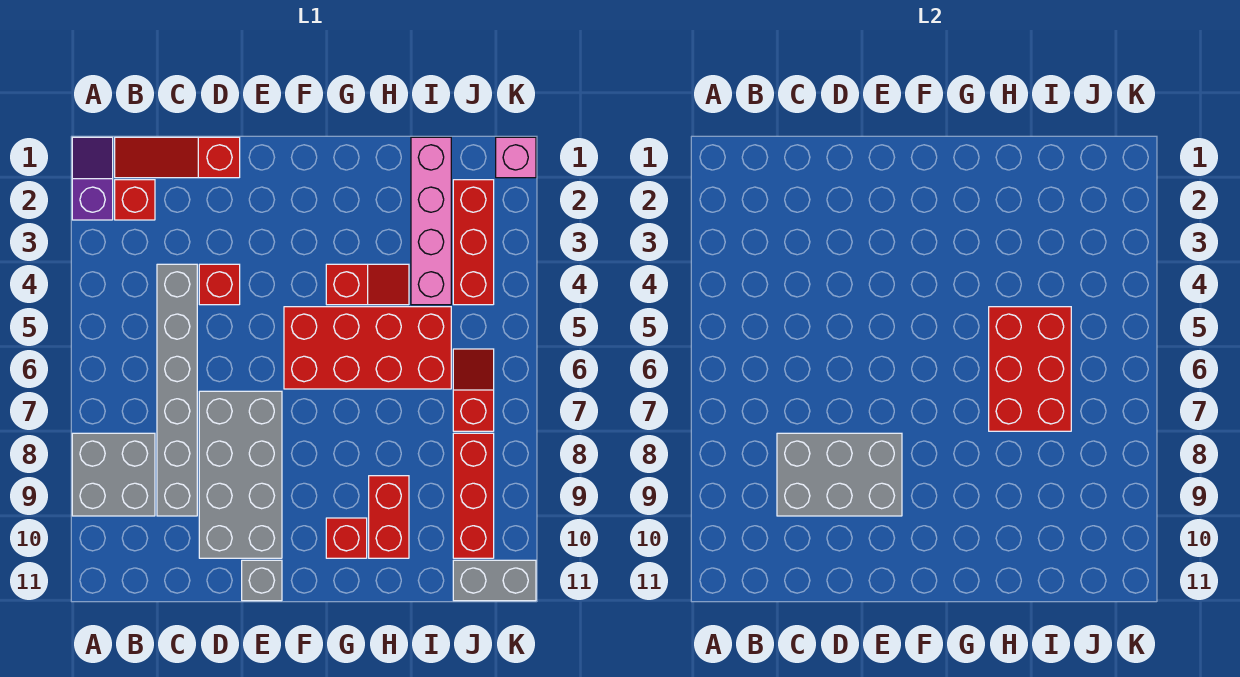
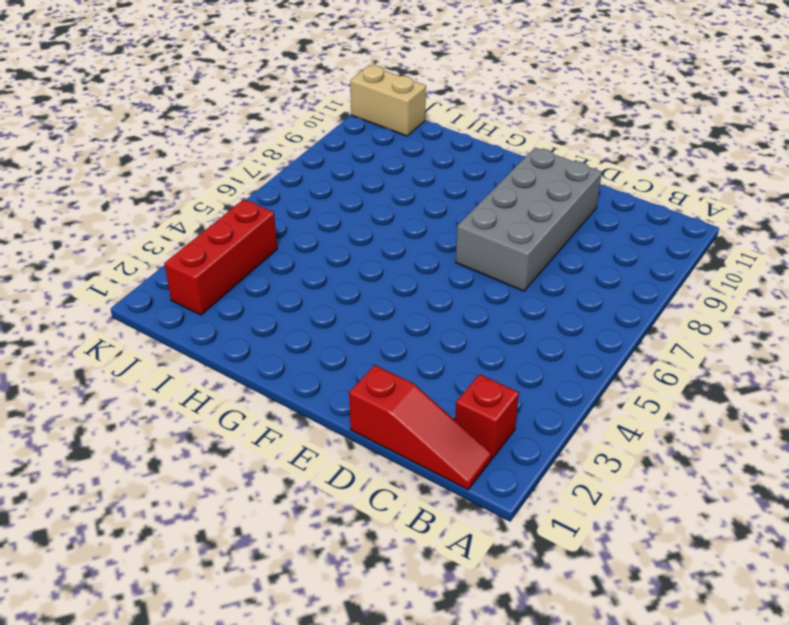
tan brick J11:K11 level 1 -> grey brick J11:K11 level 1
none -> purple slope A1:A2 level 1 top 2
none -> grey brick A8:B9 level 1
none -> grey brick C4:C9 level 1

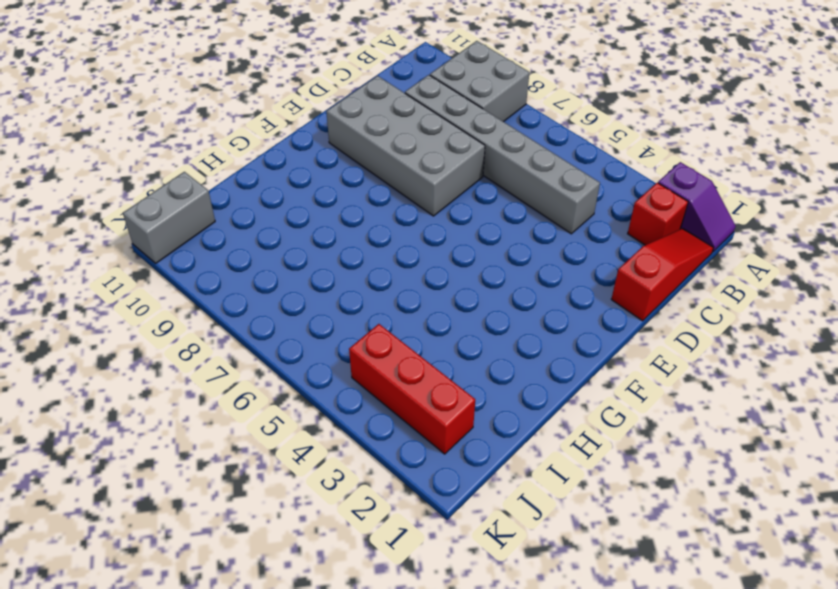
none -> red brick D4 level 1
none -> grey brick E11 level 1
none -> red brick F5:I6 level 1

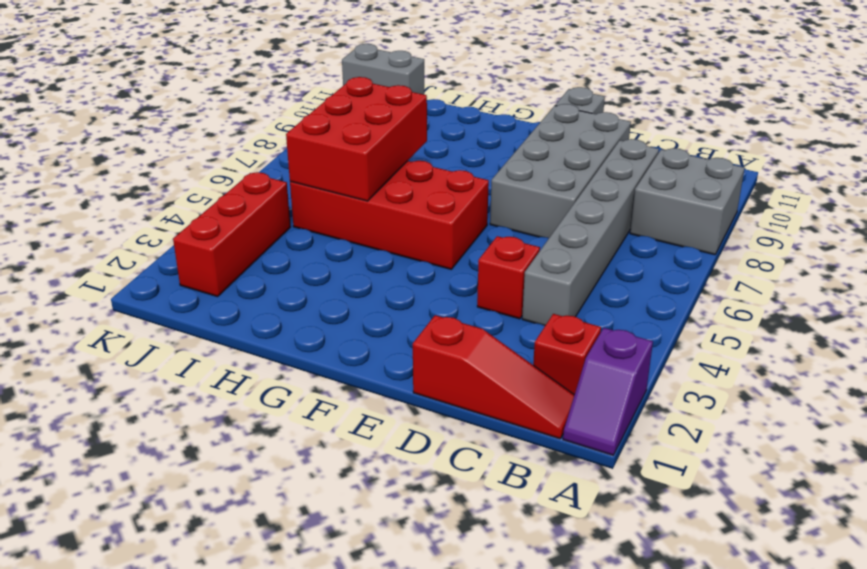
none -> red slope G4:H4 level 1 top G
none -> red brick G10 level 1
none -> red brick H9:H10 level 1

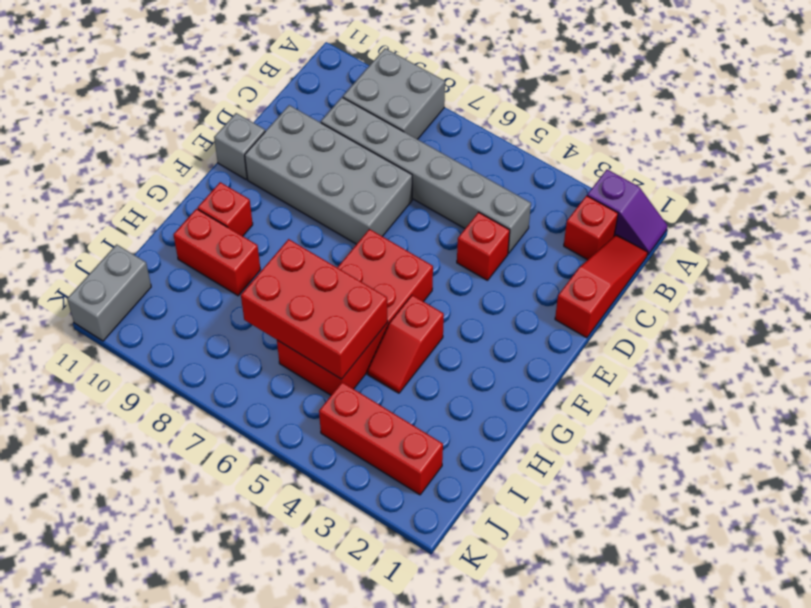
none -> pink brick I1:I4 level 1
none -> red slope J6:J7 level 1 top 7
none -> red brick J8:J10 level 1

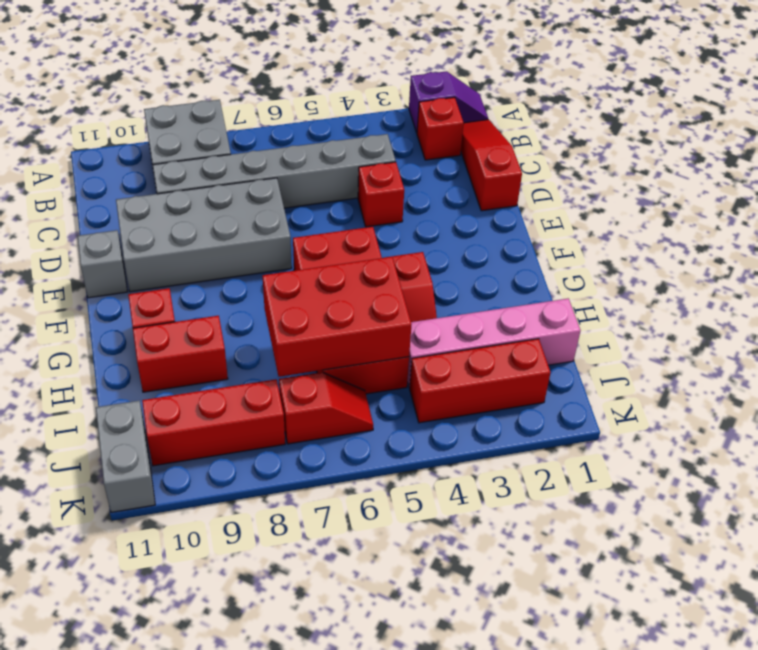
none -> pink brick K1 level 1
none -> grey brick C8:E9 level 2

